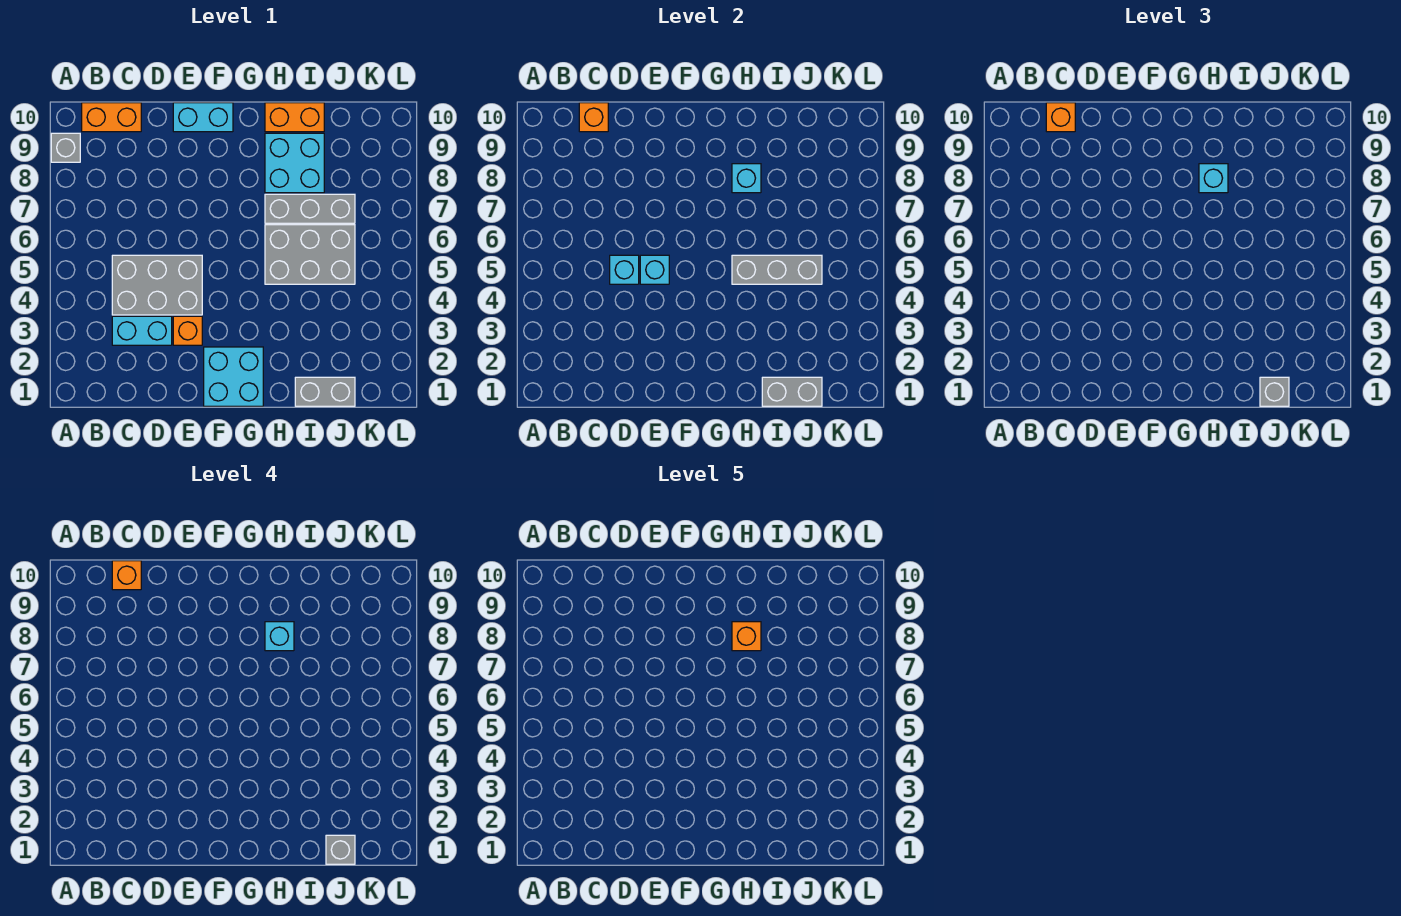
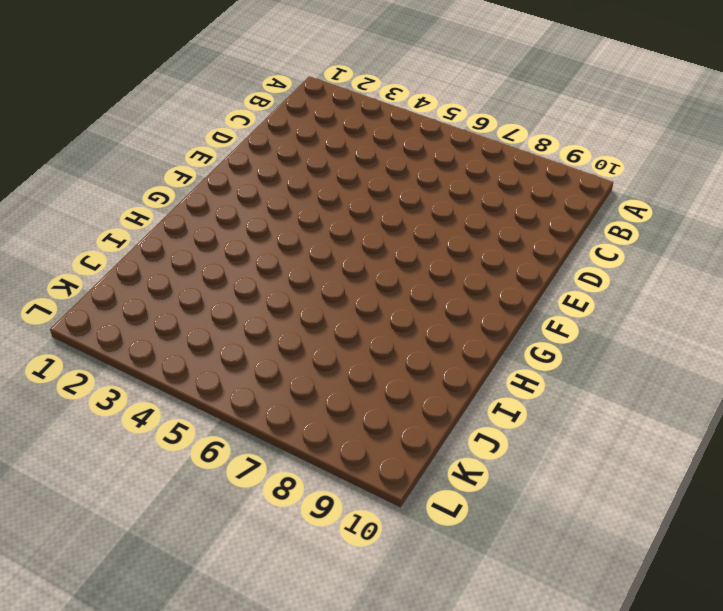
none -> grey brick A9 level 1
none -> orange brick B10:C10 level 1
none -> cyan brick C3:D3 level 1

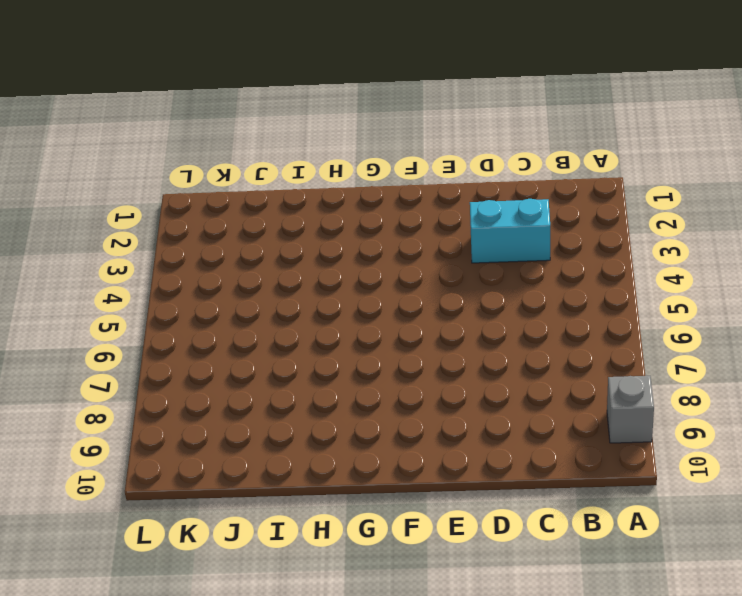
none -> orange brick B10:C10 level 1
none -> grey brick C4:E5 level 1
none -> orange brick E3 level 1

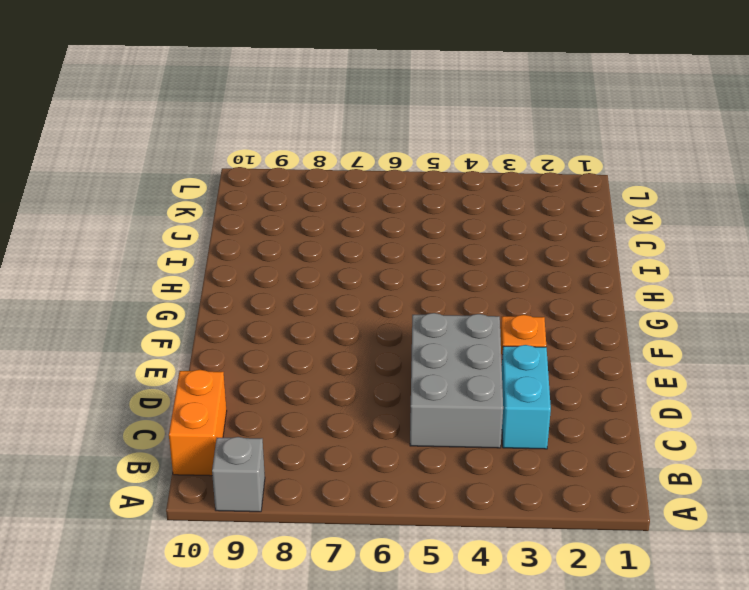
none -> cyan brick E10:F10 level 1
none -> cyan brick F1:G2 level 1
none -> grey brick H5:J6 level 1

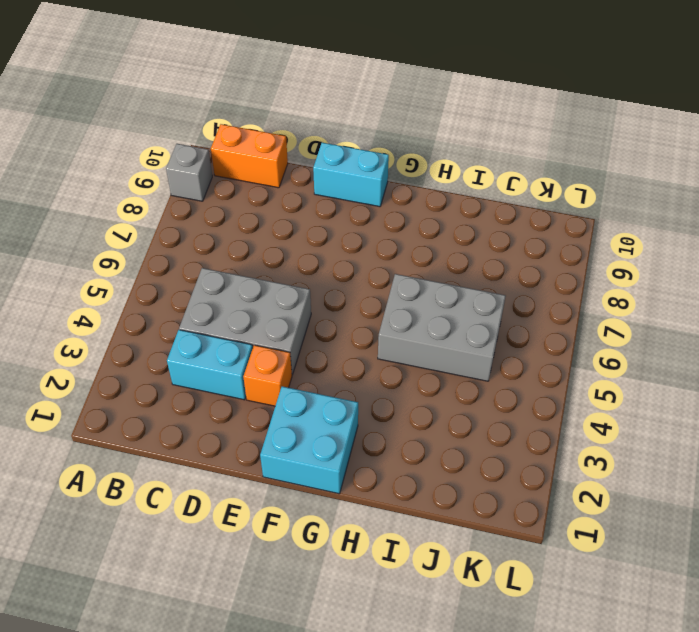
none -> grey brick H7:J7 level 1
none -> cyan brick H8:I9 level 1
none -> orange brick H10:I10 level 1

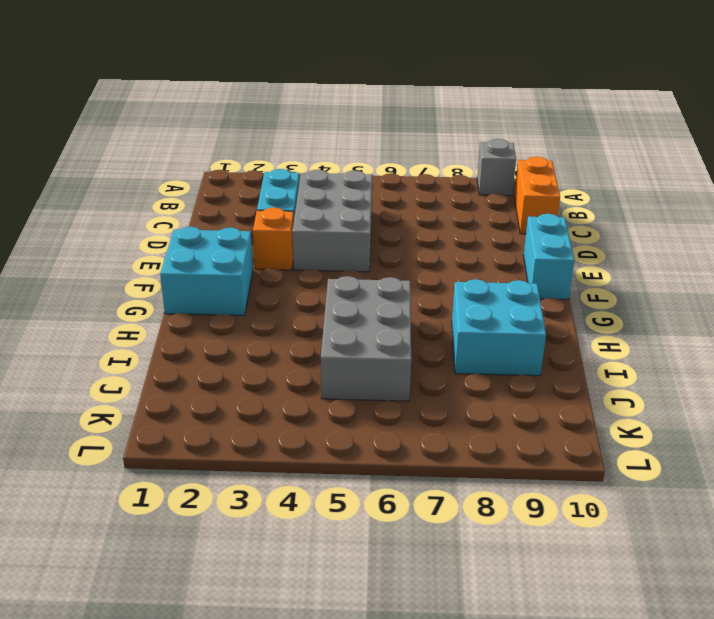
none -> grey brick H7:J7 level 1
none -> orange brick H10:I10 level 1
none -> grey brick I1:J1 level 1

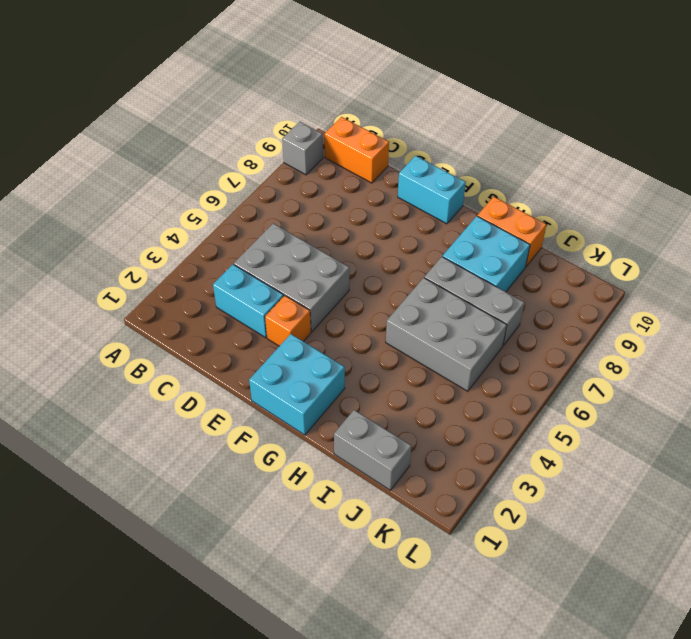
none -> orange brick C10 level 2
none -> cyan brick D5 level 2
none -> cyan brick E5 level 2

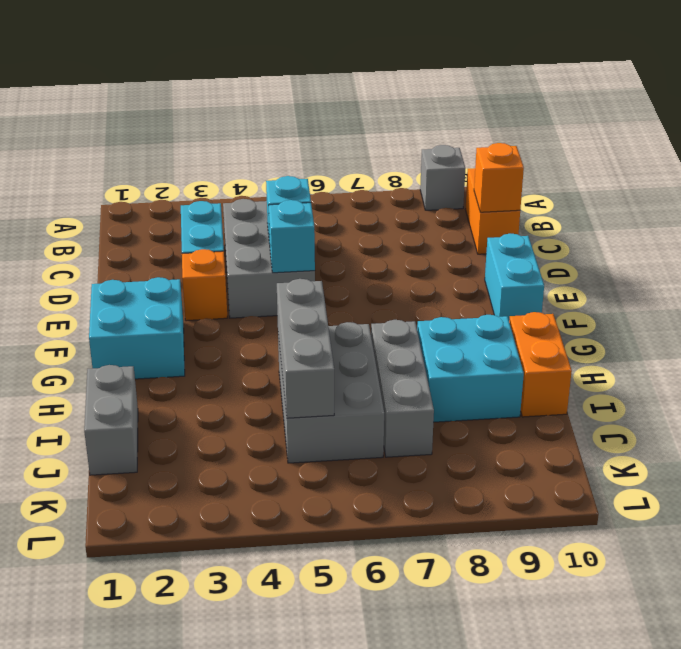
none -> cyan brick H8 level 2
none -> grey brick I1:J1 level 2
none -> orange brick C10 level 3

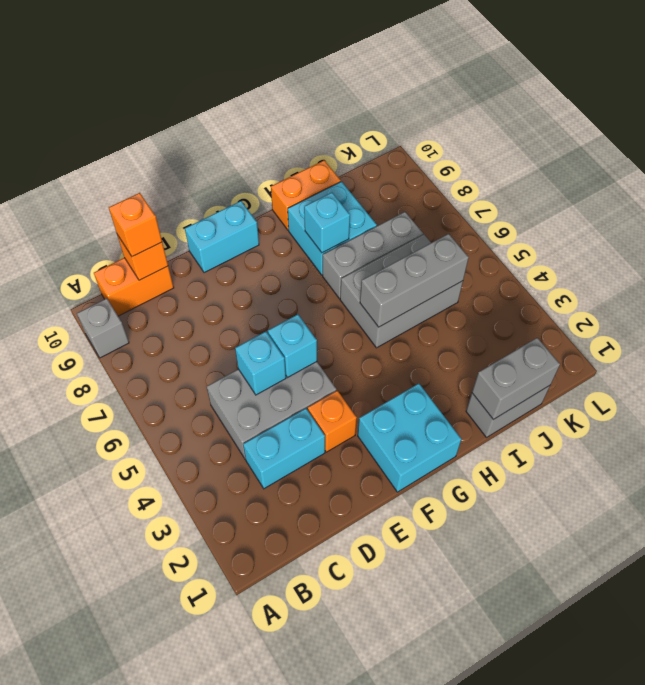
none -> cyan brick H8 level 3
none -> grey brick J1 level 3
none -> orange brick C10 level 4

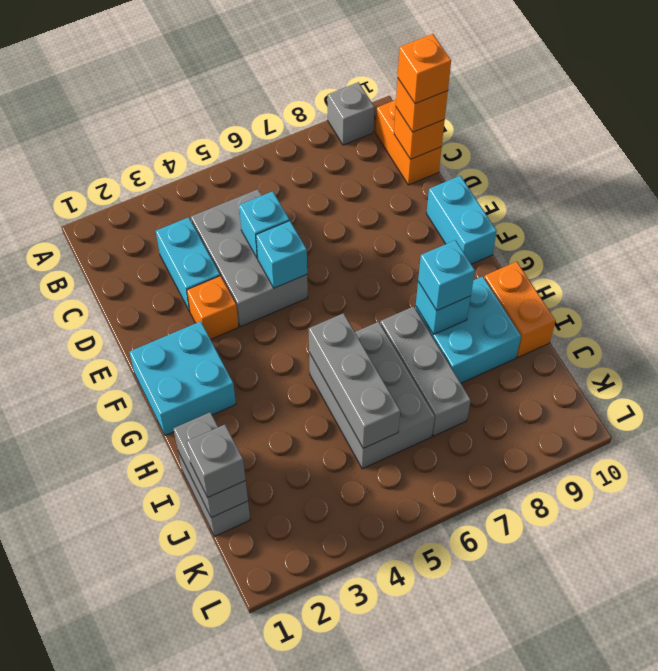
none -> cyan brick H8 level 4
none -> grey brick J1 level 4
none -> orange brick H8 level 5

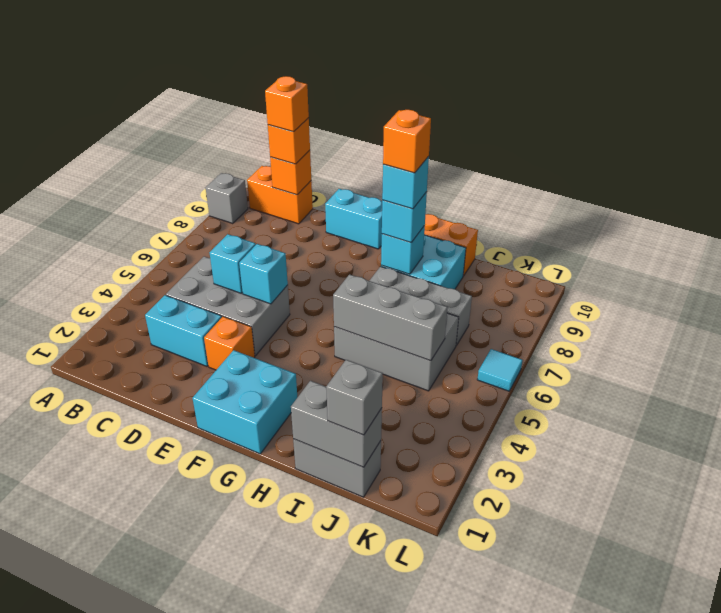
cyan tile L6 level 1 -> none
none -> grey brick J1 level 4

